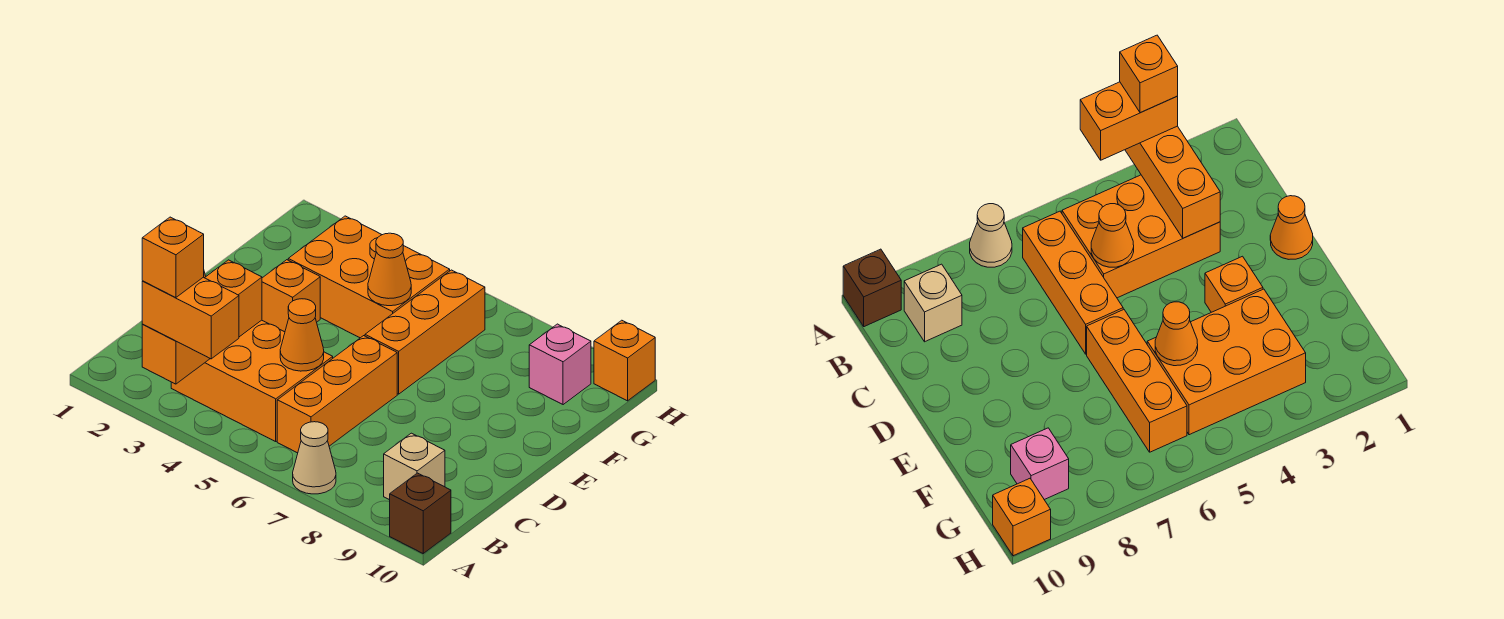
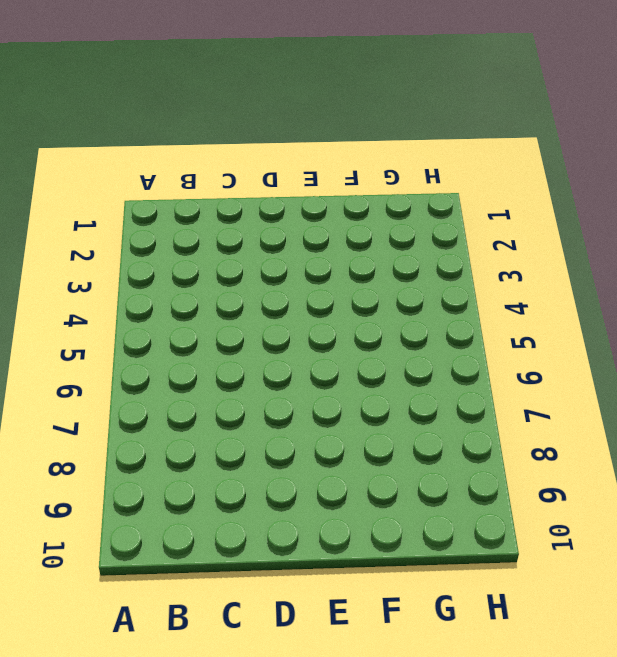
none -> tan cone A7 level 1
none -> brown brick A10 level 1
none -> orange brick B3:C5 level 1

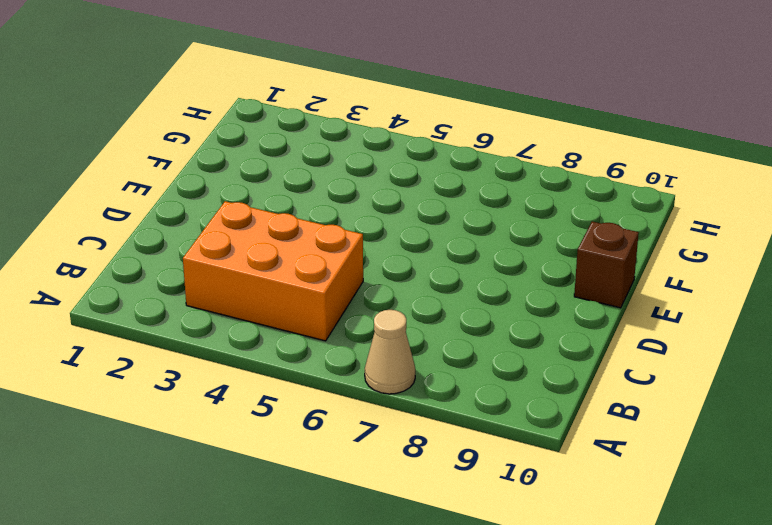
brown brick E10 level 1 -> brown brick A10 level 1
none -> orange brick B6:D6 level 1
none -> tan brick B9 level 1
none -> orange cone D1 level 1

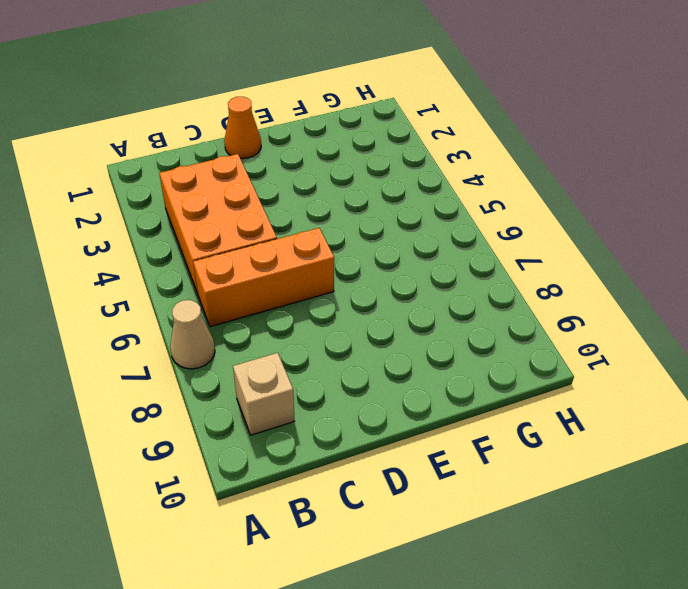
none -> brown brick A10 level 1
none -> orange brick E3 level 1
none -> orange brick E6:G6 level 1

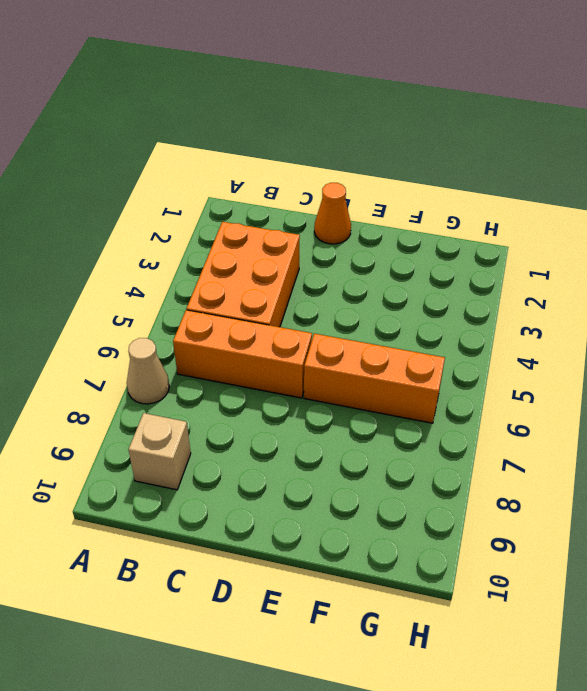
none -> brown brick A10 level 1
none -> orange brick E3 level 1
none -> orange brick F3:G5 level 1

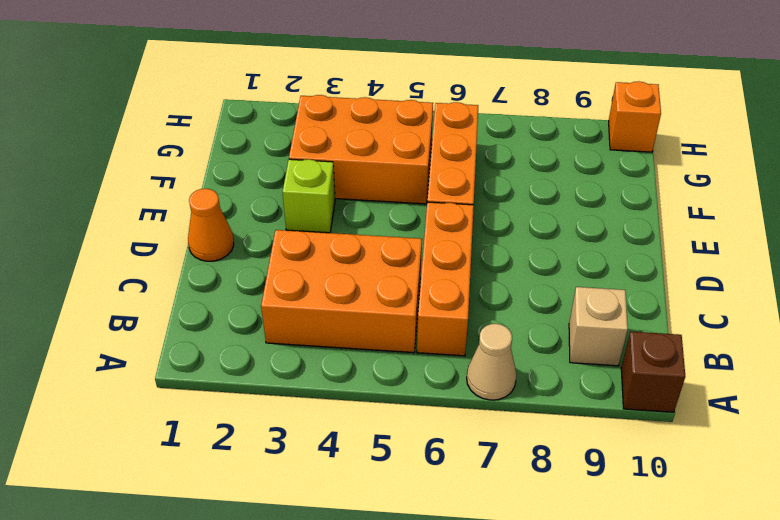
lime brick E3 level 1 -> orange brick E3 level 1
none -> pink brick G9 level 1
none -> orange brick A3:C3 level 2
none -> orange cone C5 level 2

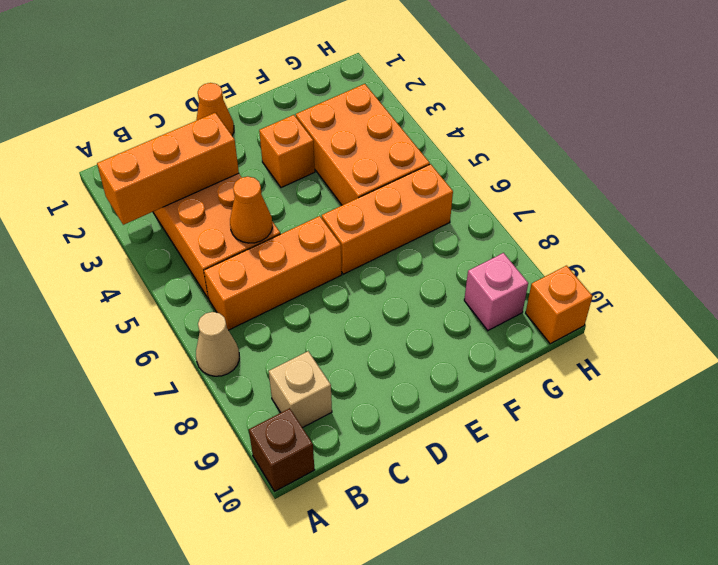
none -> orange cone F5 level 2
none -> orange brick A3:A4 level 3
none -> orange brick A3 level 4

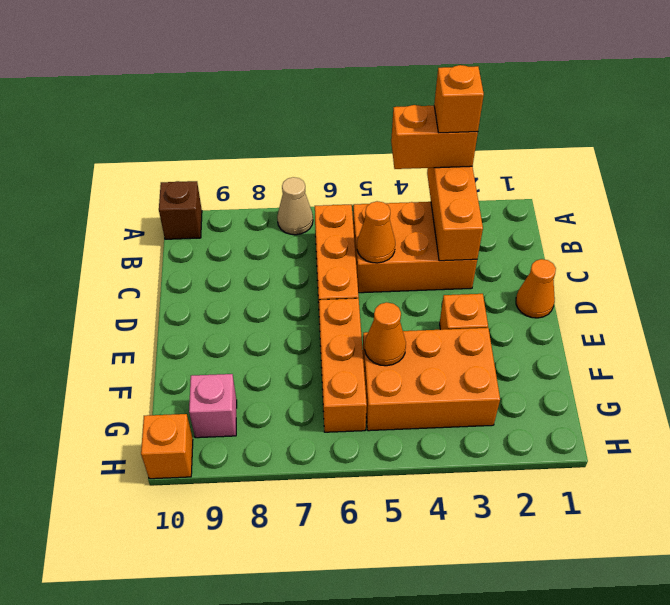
none -> tan brick B9 level 1

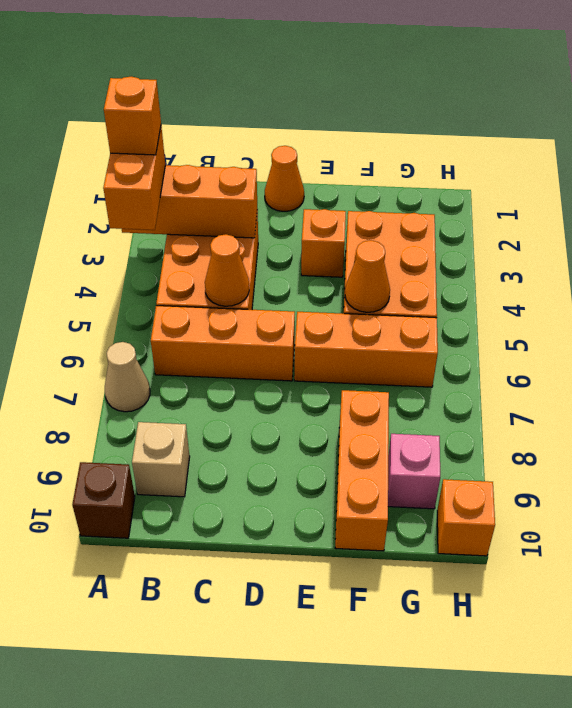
orange brick F8:F10 level 1 -> none

